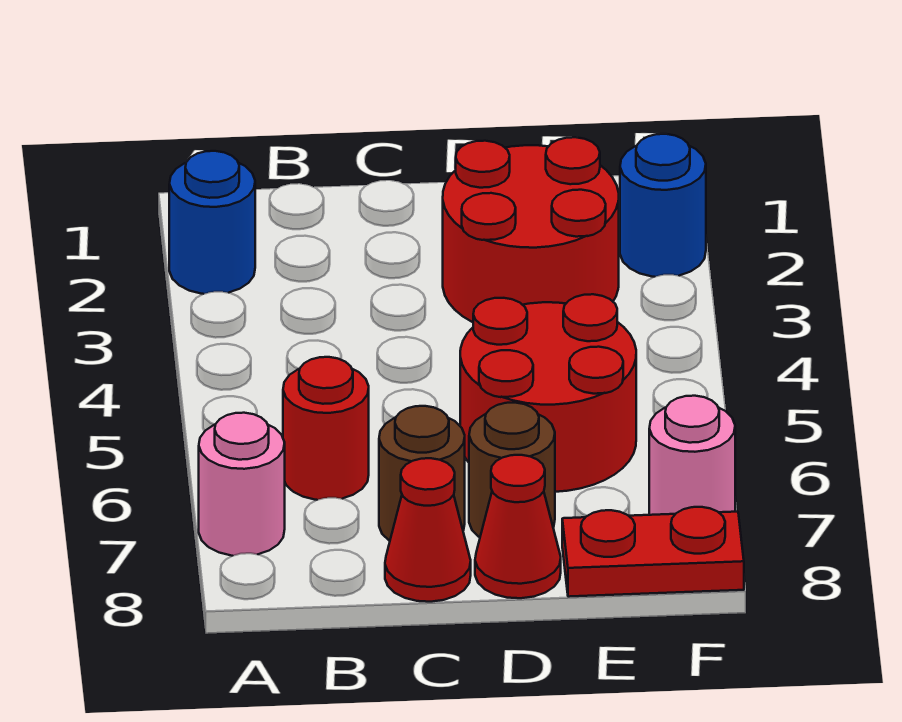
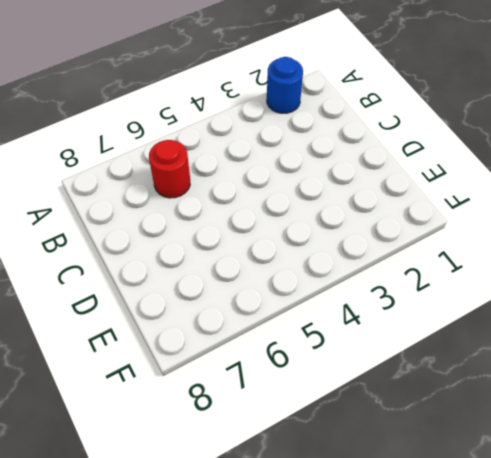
none -> pink round brick A7 level 1
none -> brown round brick C7 level 1
none -> red cone C8 level 1

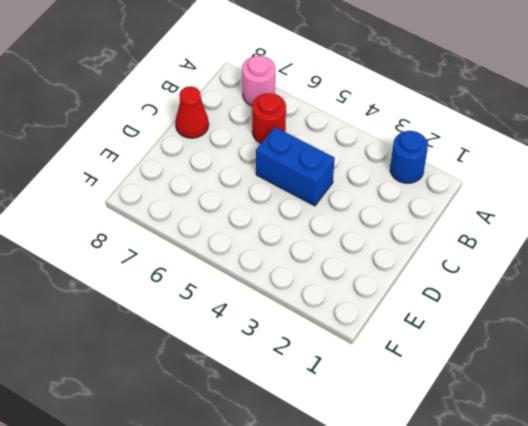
blue brick C4:C5 level 1 -> none
none -> brown round brick C7 level 1
none -> red round brick D2:E3 level 1
none -> red round brick D5:E6 level 1

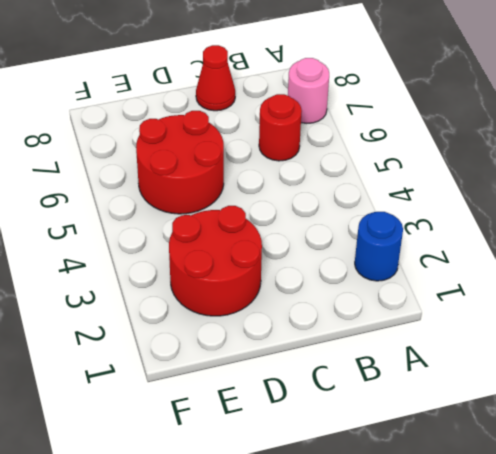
none -> brown round brick C7 level 1
none -> brown round brick D7 level 1
none -> red cone D8 level 1

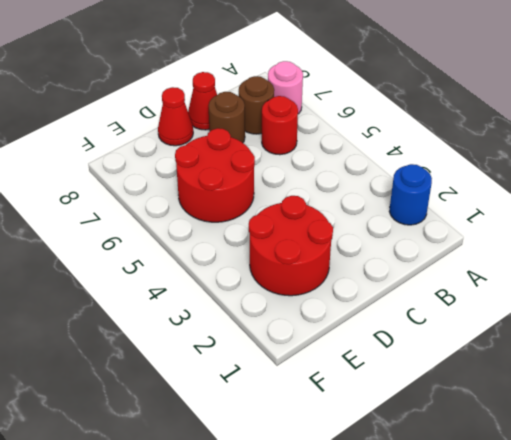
brown round brick B7 level 1 -> brown round brick D7 level 1
none -> red plate E8:F8 level 1
none -> blue round brick F2 level 1
none -> pink round brick F7 level 1

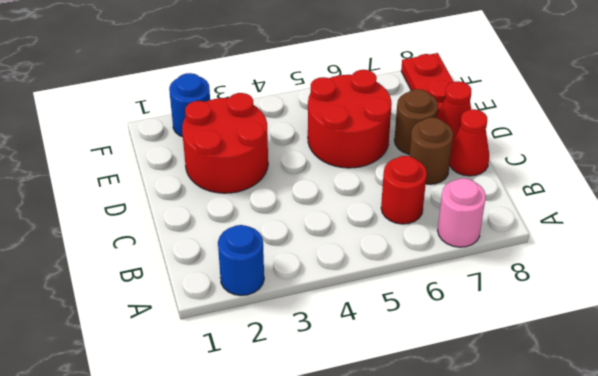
none -> pink round brick F7 level 1

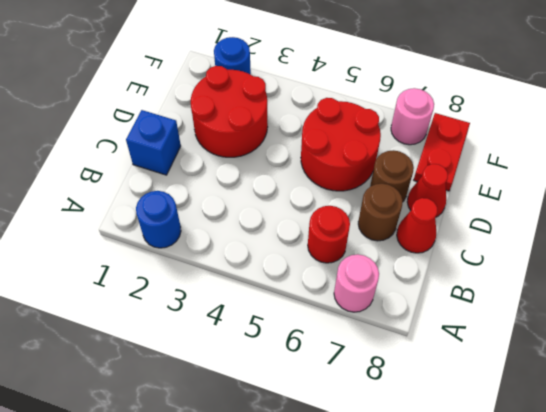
blue brick C1 level 1 -> none

